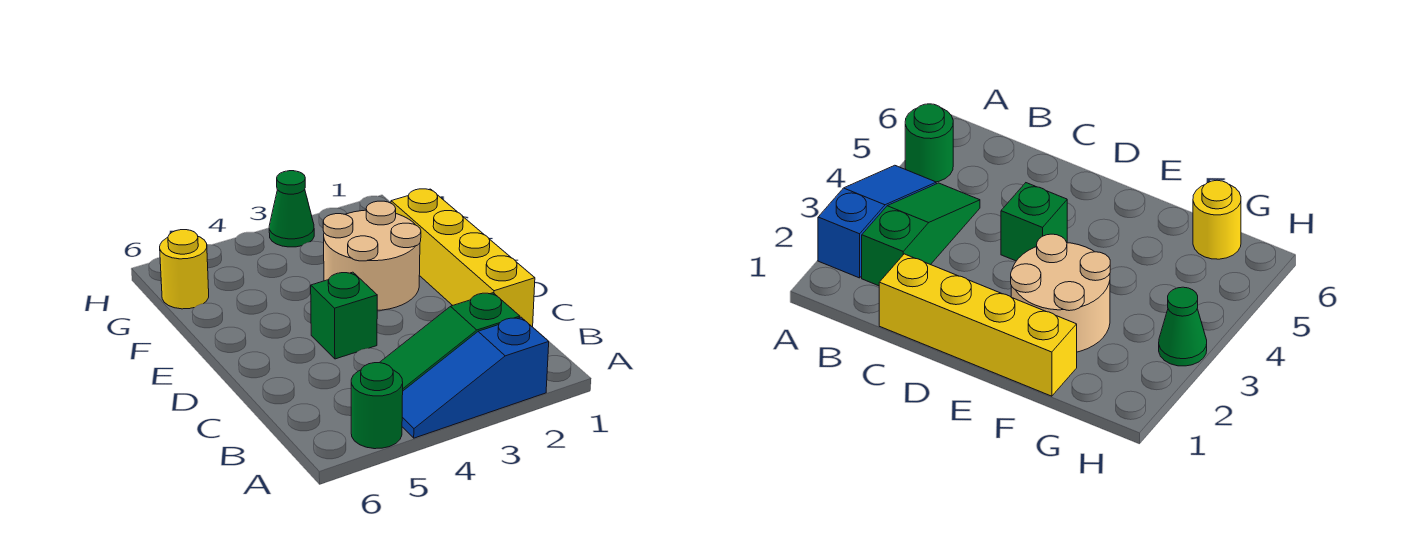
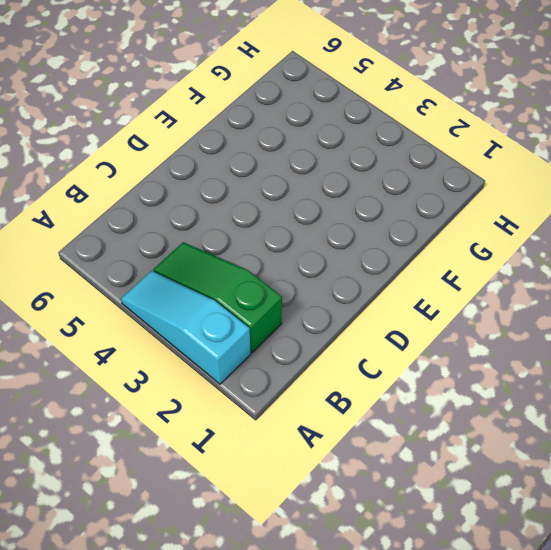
cyan slope A2:A4 level 1 top 2 -> blue slope A2:A4 level 1 top 2
none -> green round brick A5 level 1
none -> yellow brick C1:F1 level 1

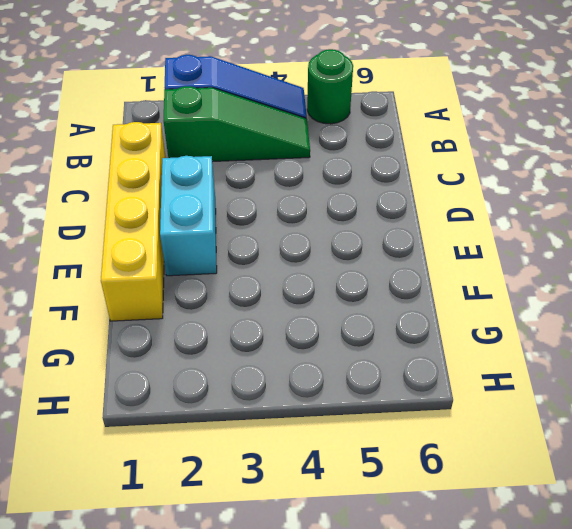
cyan brick D2:E2 level 1 -> tan round brick E2:F3 level 1
none -> green brick D4 level 1
none -> yellow round brick G6 level 1

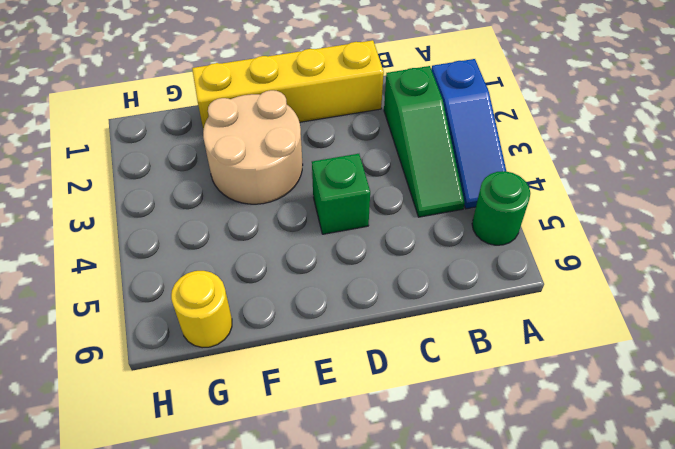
none -> green cone H3 level 1

